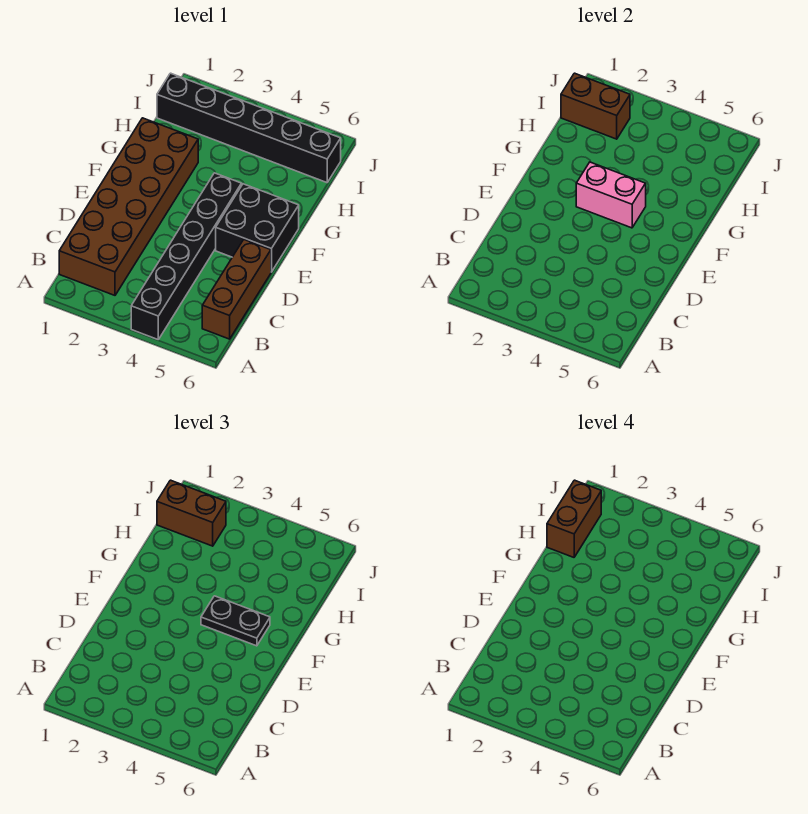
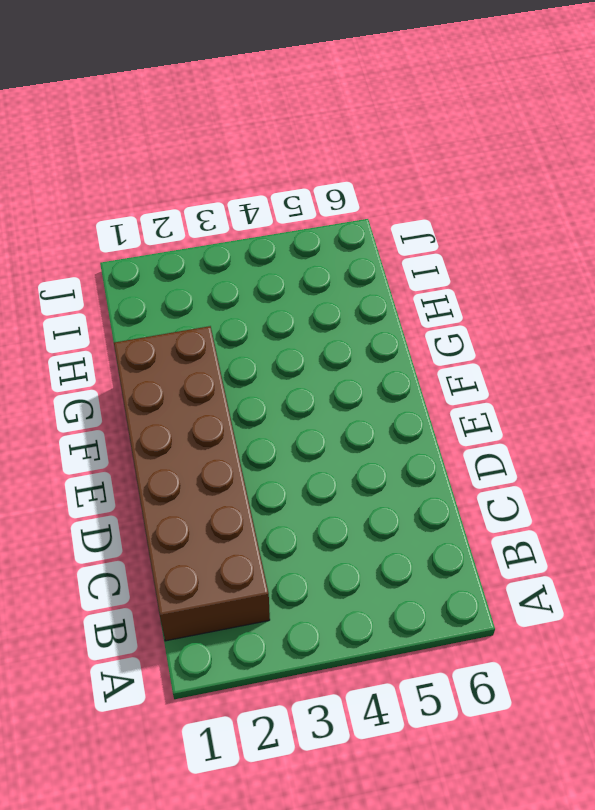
none -> black brick A4:F4 level 1
none -> brown brick B6:D6 level 1

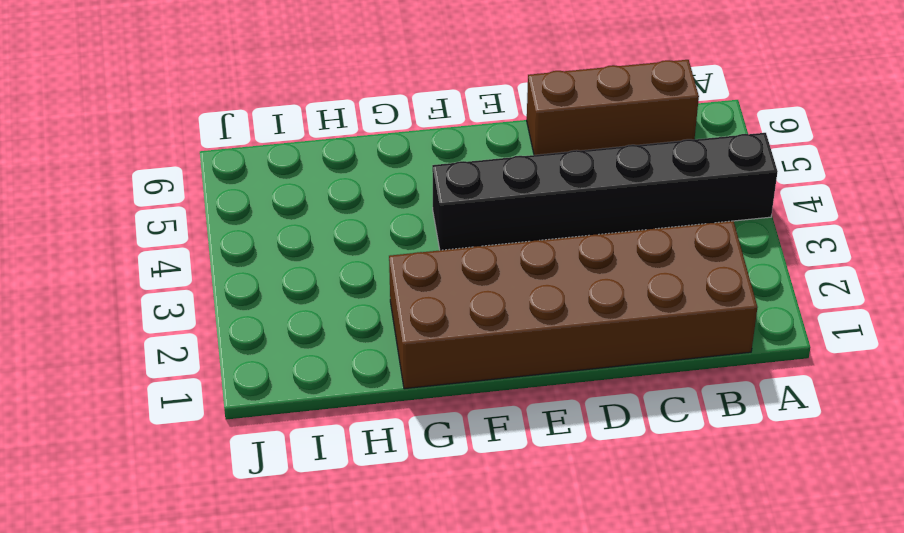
none -> black brick E5:F6 level 1
none -> black brick I1:I6 level 1

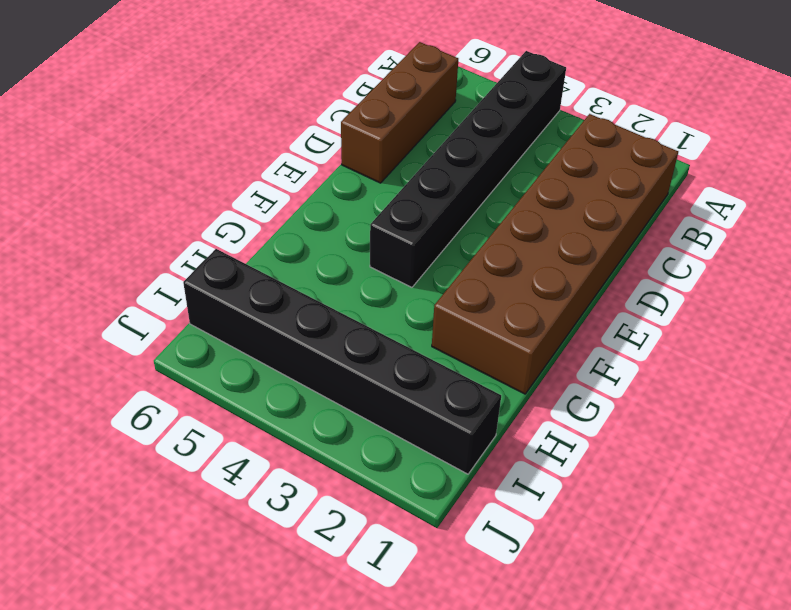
none -> black brick E5:F6 level 1
none -> pink brick F3:F4 level 2

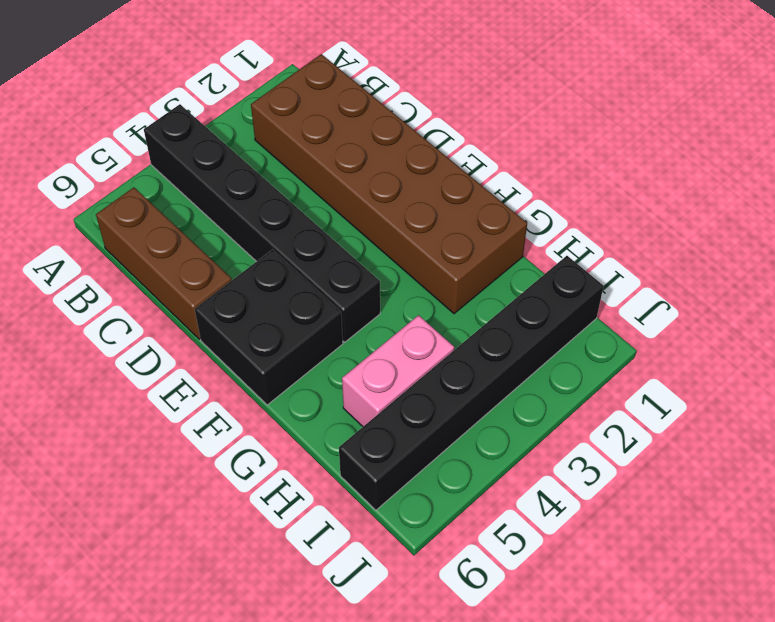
pink brick H4:H5 level 1 -> pink brick F3:F4 level 2
none -> brown brick I1:I2 level 2
none -> black plate F4:F5 level 3

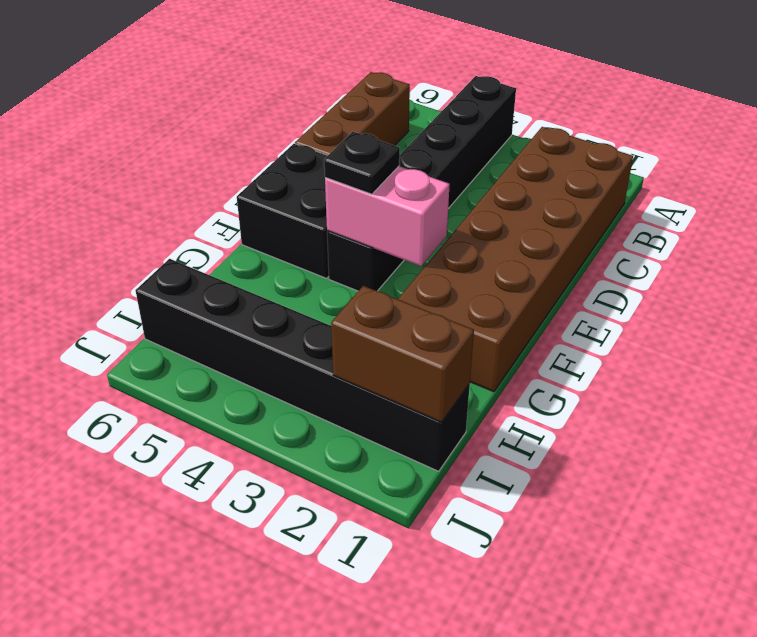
black plate F4 level 3 -> black plate F4:F5 level 3
none -> brown brick I1:I2 level 3
none -> brown brick H1:I1 level 4

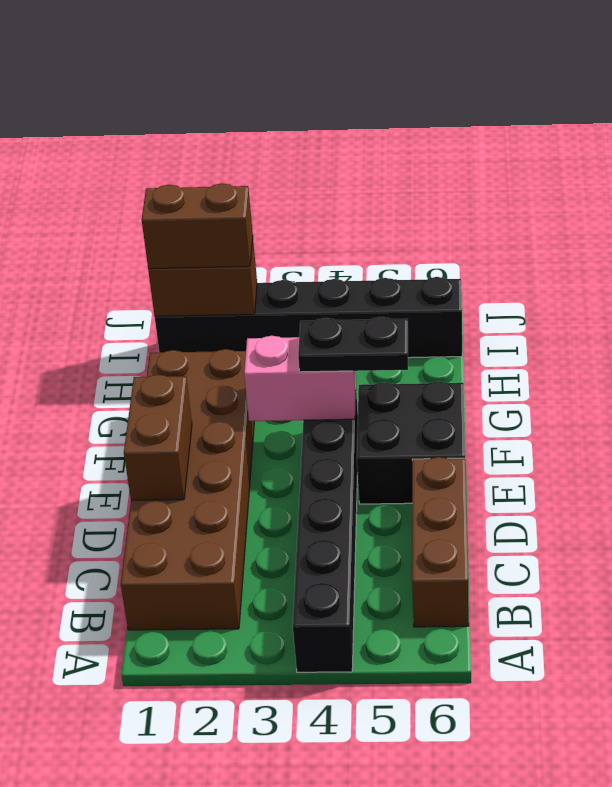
brown brick D1:E1 level 2 -> brown brick H1:I1 level 4

